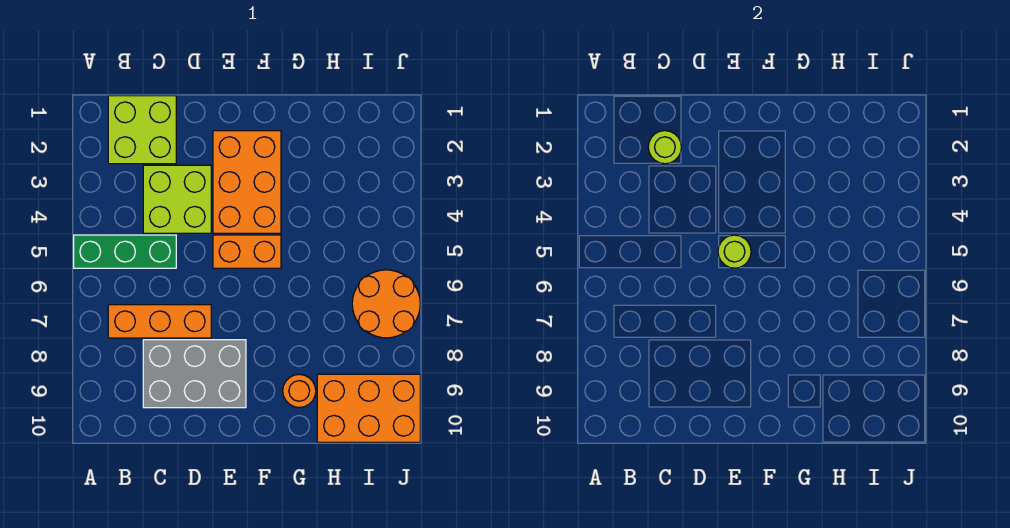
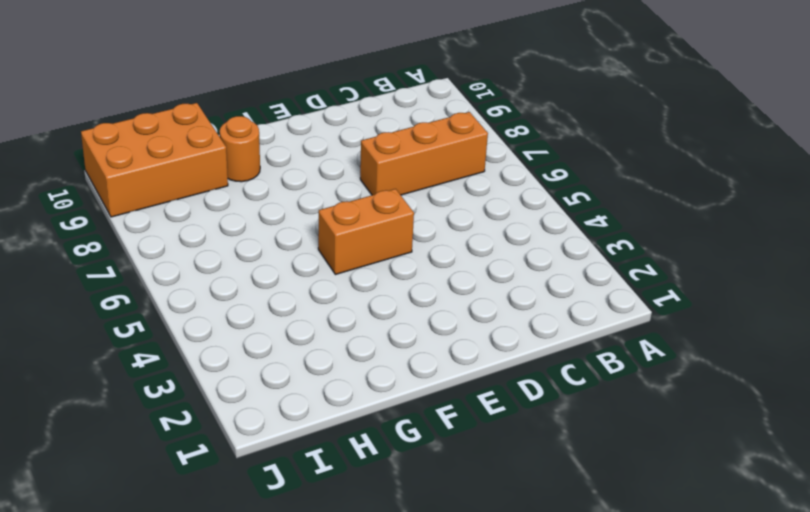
none -> green brick A5:C5 level 1
none -> lime brick B1:C2 level 1
none -> lime brick C3:D4 level 1

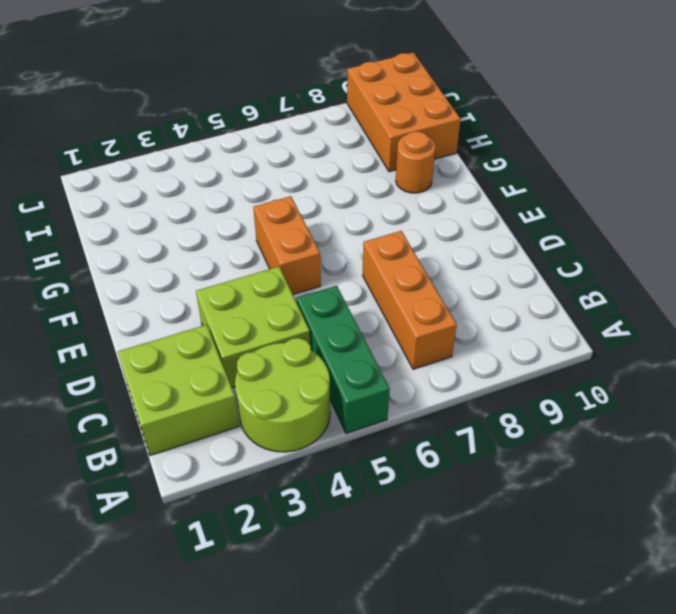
lime round brick A3:B4 level 1 -> none
none -> grey brick C8:E9 level 1
none -> orange brick E2:F4 level 1
none -> orange round brick I6:J7 level 1

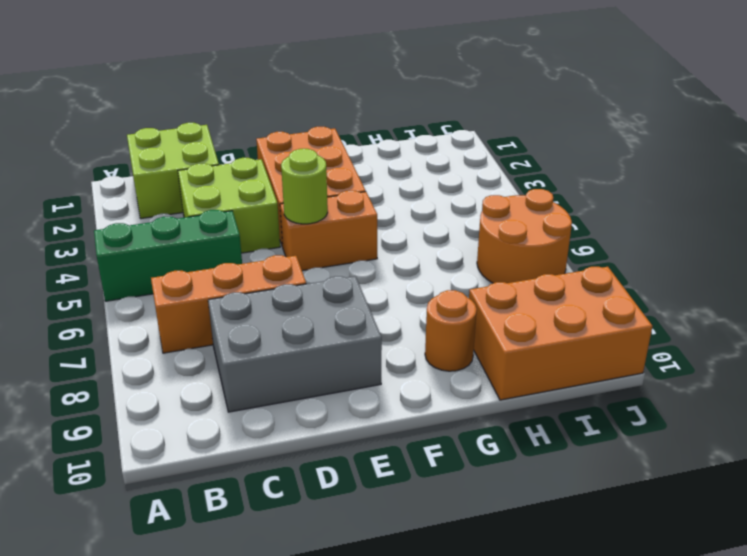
none -> lime round brick C2 level 2

